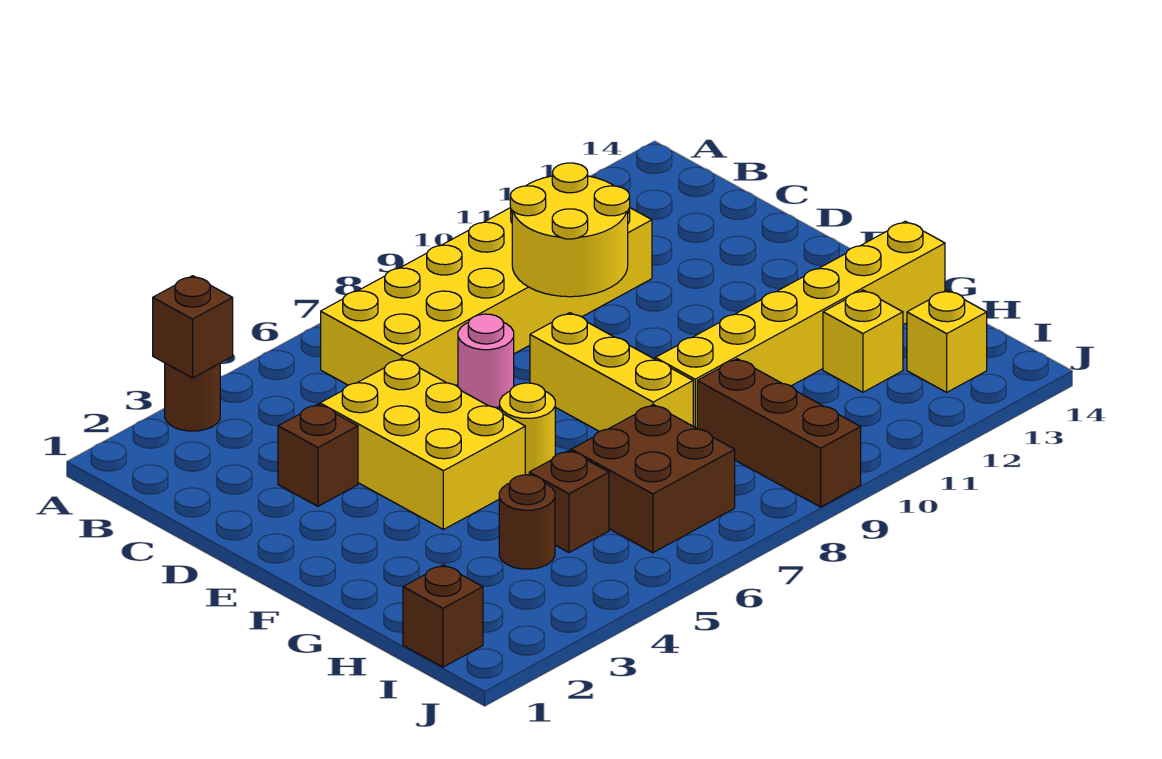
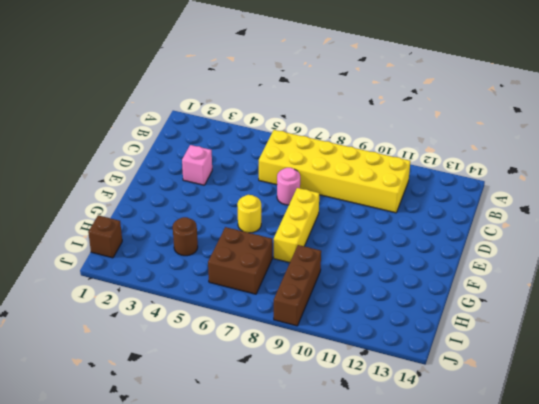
pink brick D3 level 1 -> brown brick D3 level 1
none -> brown round brick A3 level 1
none -> yellow brick D4:F5 level 1
none -> yellow brick G9:G14 level 1

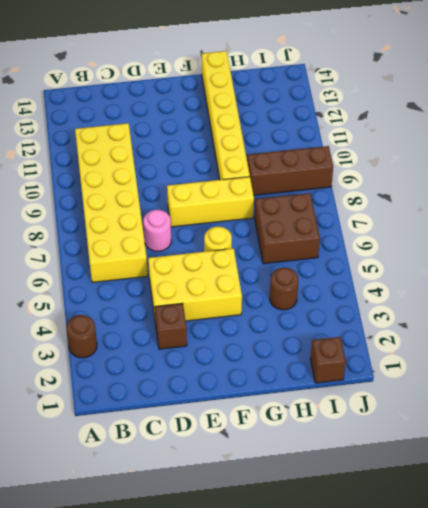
none -> brown brick H5 level 1
none -> yellow brick H12 level 1
none -> yellow brick I13 level 1

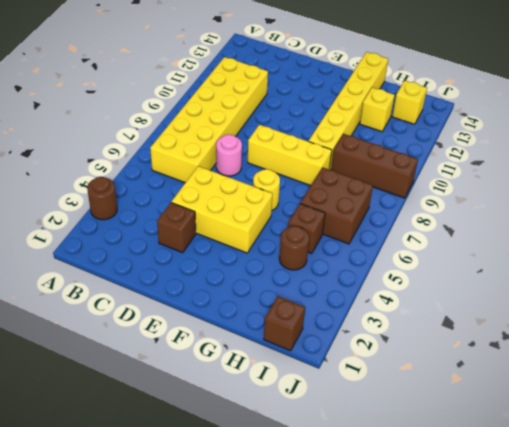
none -> brown brick A3 level 2
none -> yellow round brick C9:D10 level 2

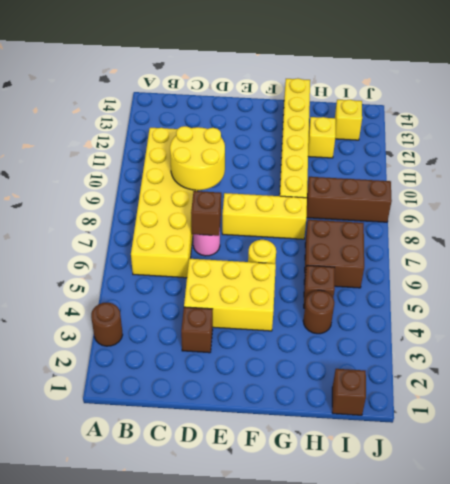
brown brick D7 level 2 -> brown brick A3 level 2

